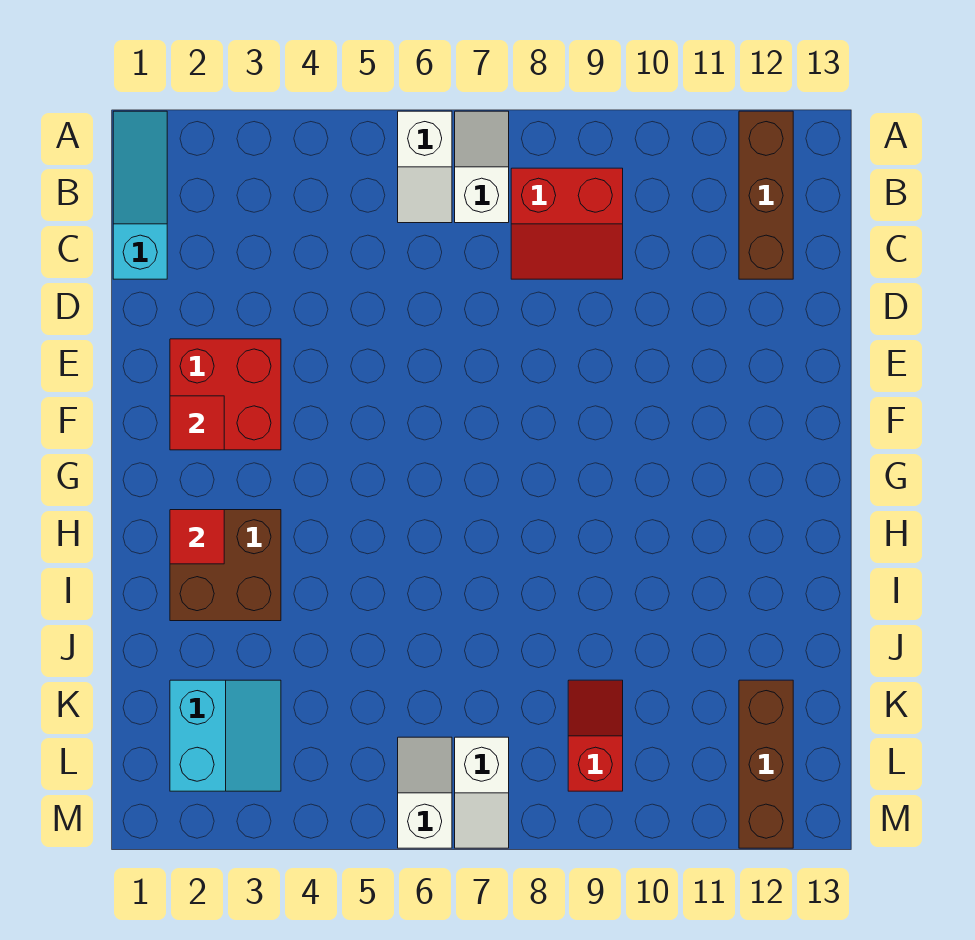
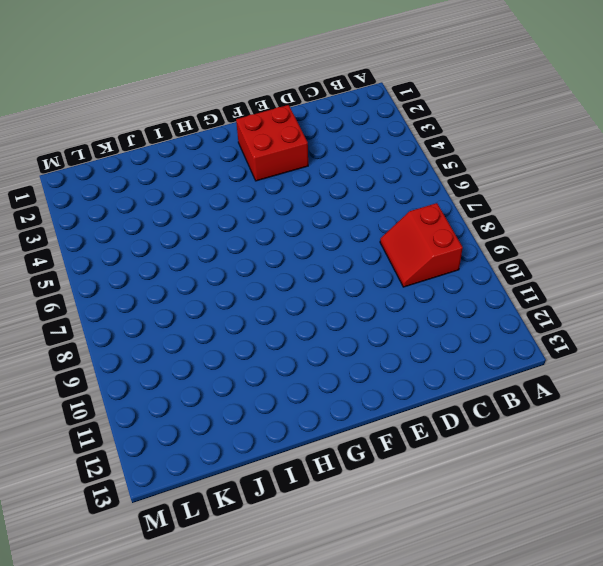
none -> cyan slope A1:C1 level 1 top C
none -> white slope A6:B6 level 1 top A
none -> white slope A7:B7 level 1 top B

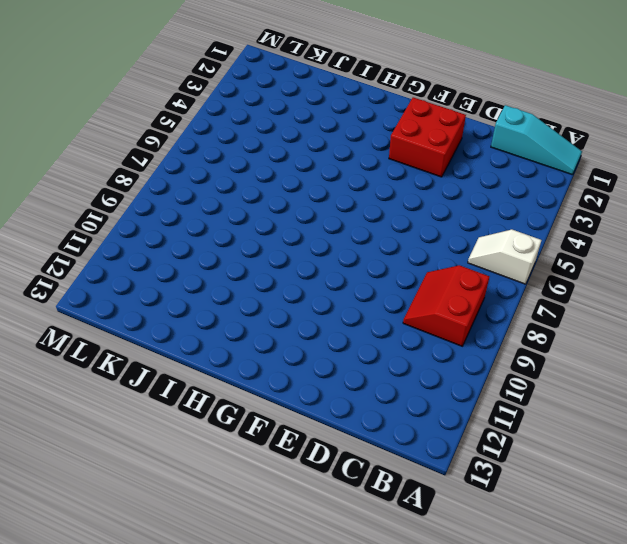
none -> white slope A7:B7 level 1 top B
none -> brown brick A12:C12 level 1
none -> brown brick H2:I3 level 1

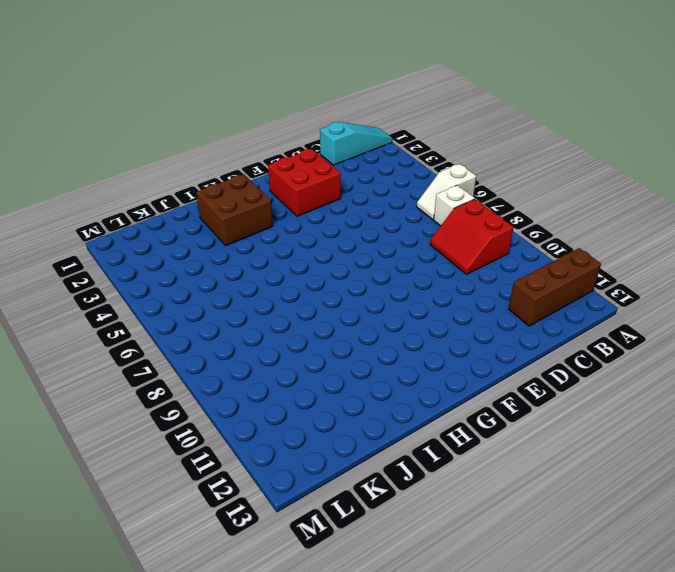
none -> cyan slope K2:L3 level 1 top 2
none -> red slope K9:L9 level 1 top L
none -> brown brick K12:M12 level 1

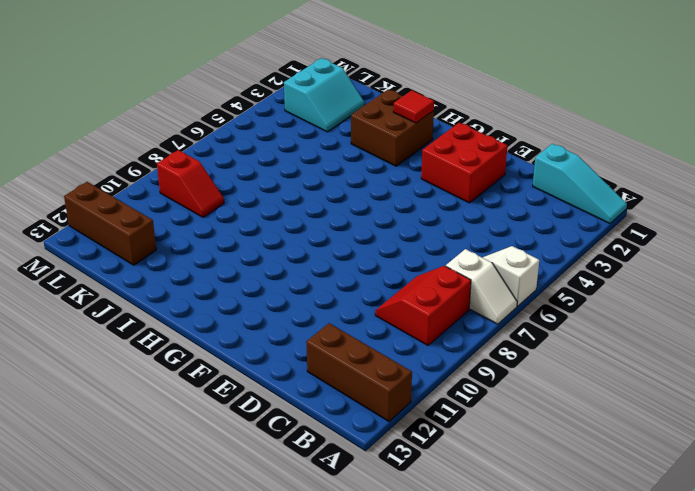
cyan slope K2:L3 level 1 top L -> cyan slope K2:L3 level 1 top 2
none -> white slope L6:M6 level 1 top M
none -> white slope L7:M7 level 1 top L
none -> red tile F2 level 2

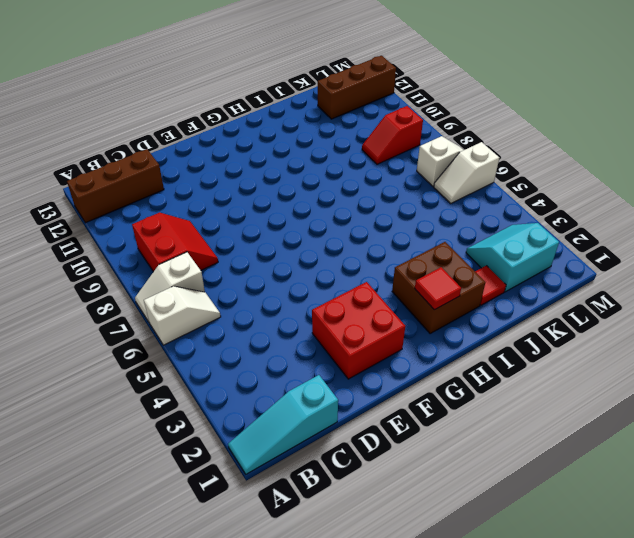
red tile J2 level 1 -> red tile F2 level 2

